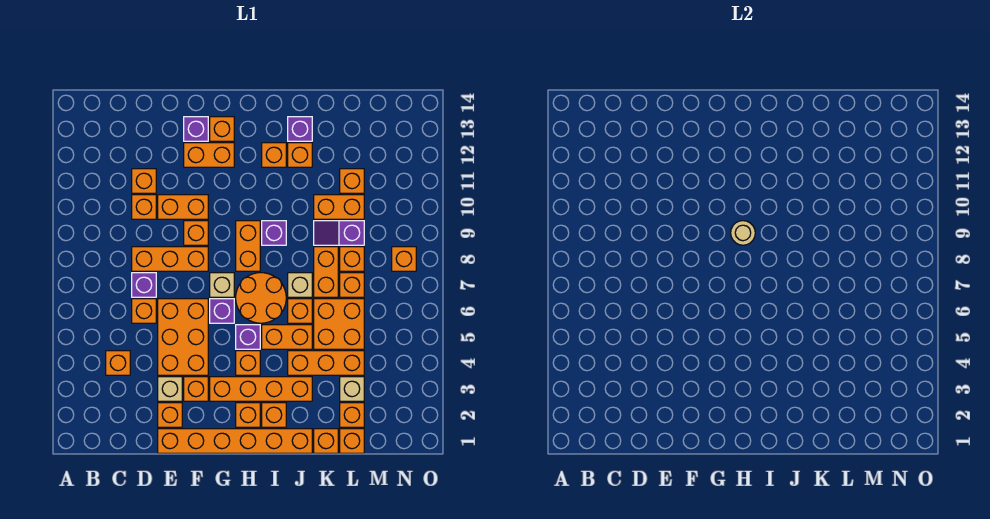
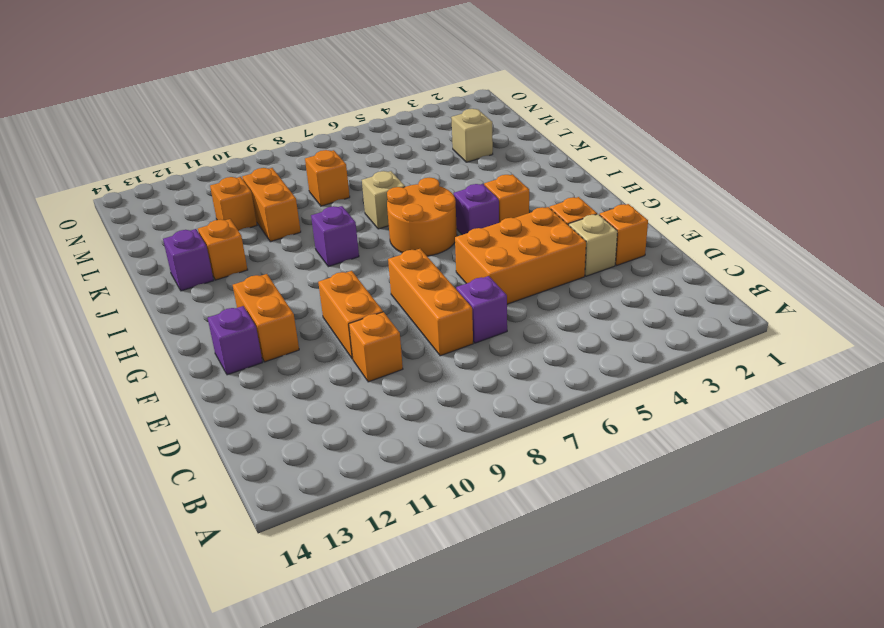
none -> orange brick C4 level 1
none -> orange brick D6 level 1
none -> orange brick D11 level 1
none -> orange brick E1:J1 level 1

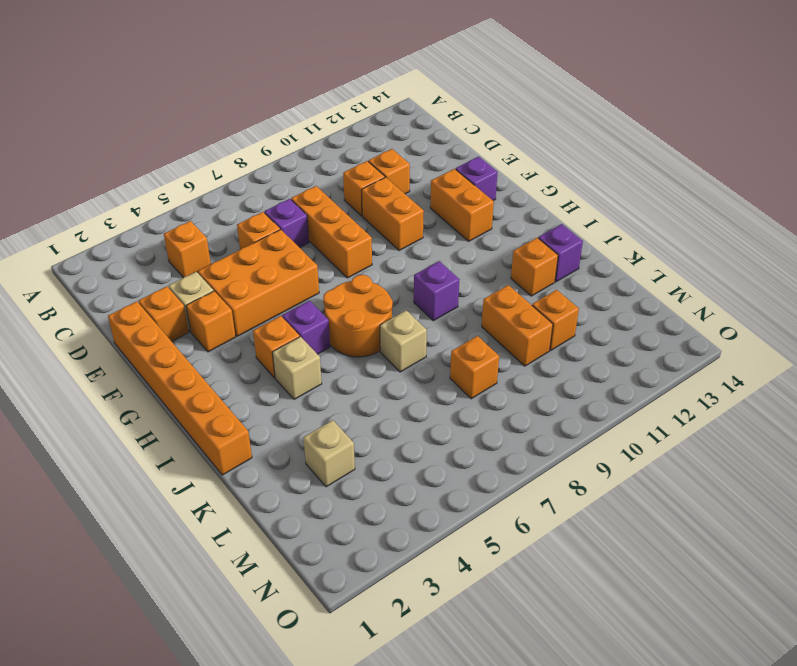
tan brick I4 level 1 -> tan brick G7 level 1
none -> orange brick F9 level 1
none -> orange brick G3:J3 level 1
none -> purple brick G6 level 1
none -> orange brick G13 level 1

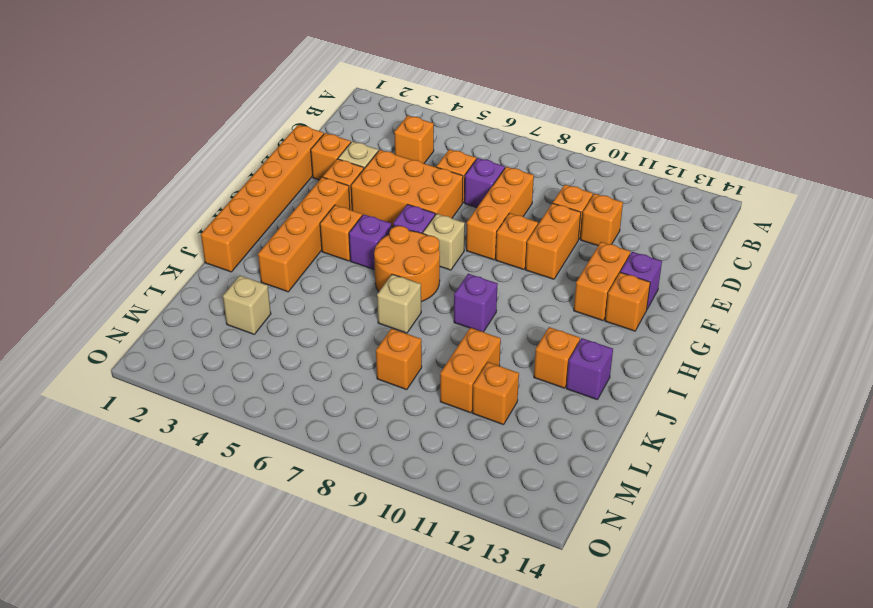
none -> orange brick H2 level 1
none -> orange brick H8:H9 level 1
none -> orange brick I2 level 1
none -> orange brick I5:J5 level 1

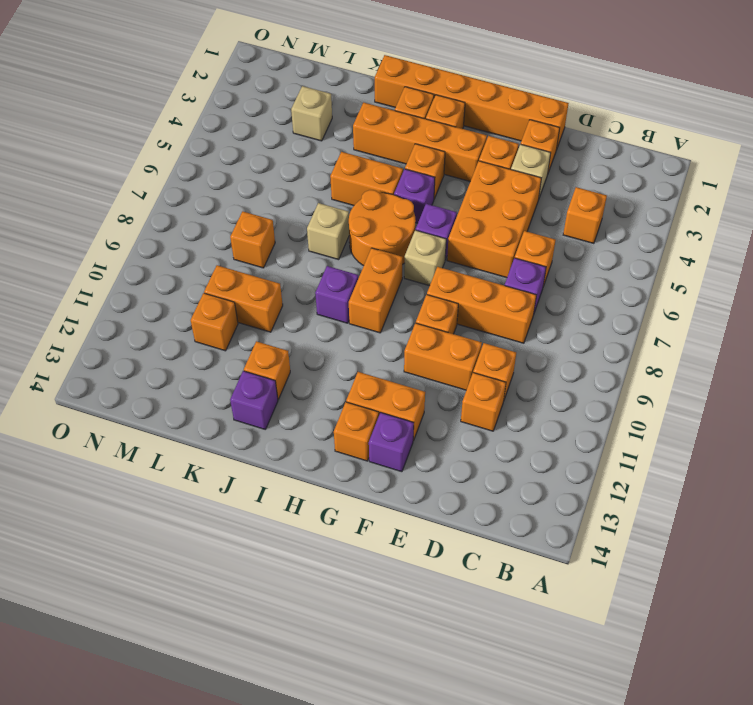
none -> orange brick I12 level 1
none -> orange brick J4:L4 level 1
none -> orange brick J6 level 1
none -> orange brick K1 level 1

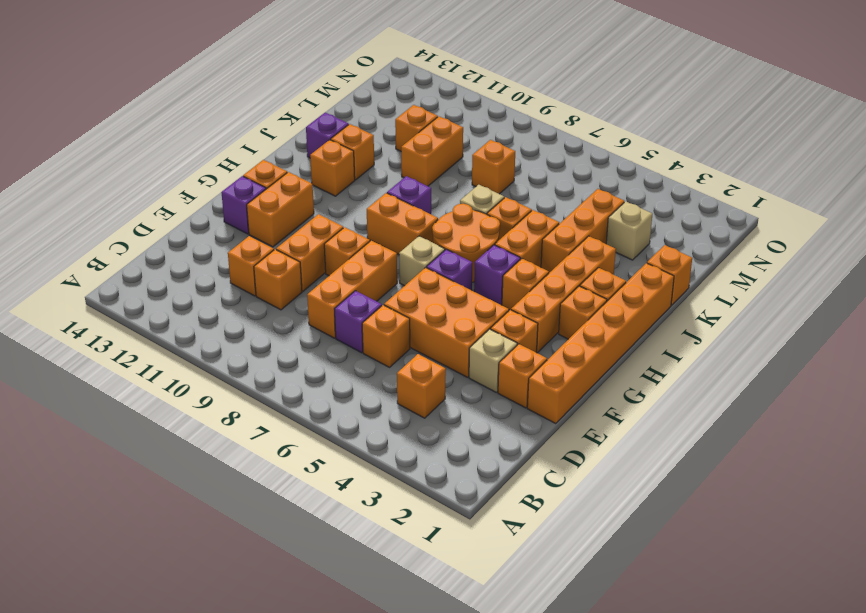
none -> orange brick K5:L6 level 1
none -> orange brick K7:K8 level 1
none -> purple slope K9:L9 level 1 top L
none -> orange brick L1 level 1

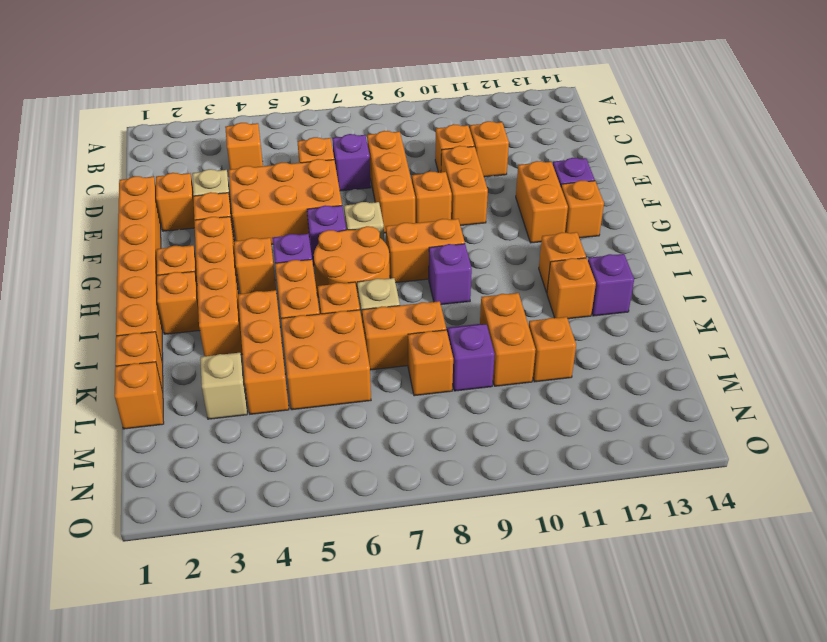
none -> orange brick L2 level 1
none -> orange brick L7 level 1
none -> orange brick N8 level 1
none -> tan round brick H9 level 2

